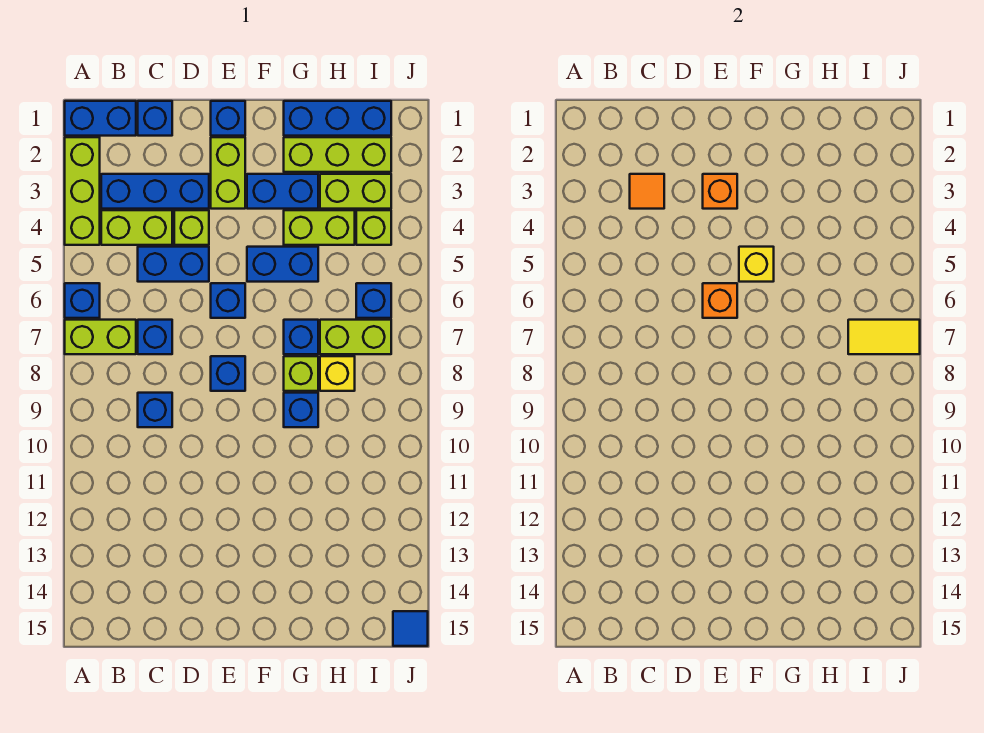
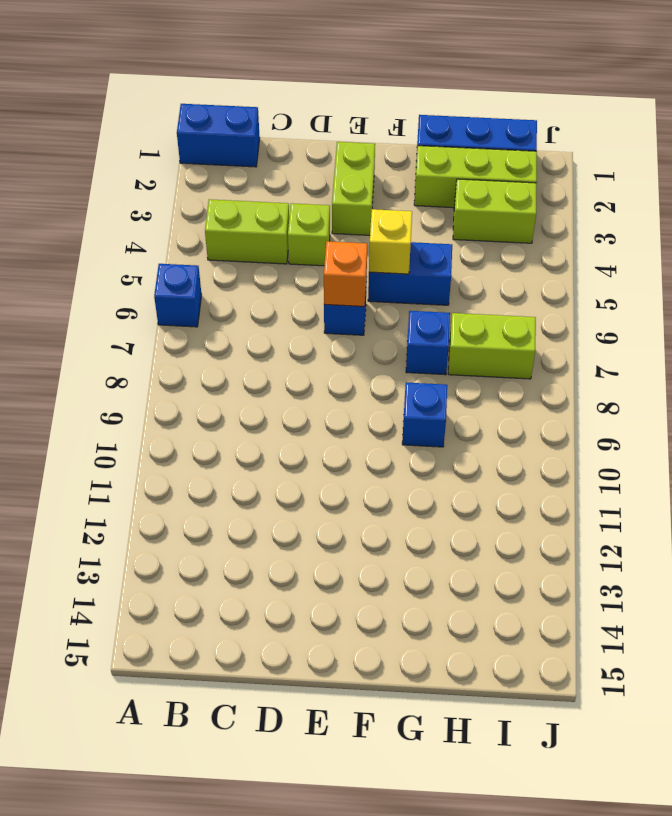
none -> lime brick A2:A4 level 1
none -> lime brick A7:B7 level 1
none -> blue brick B3:D3 level 1
none -> blue brick C1 level 1

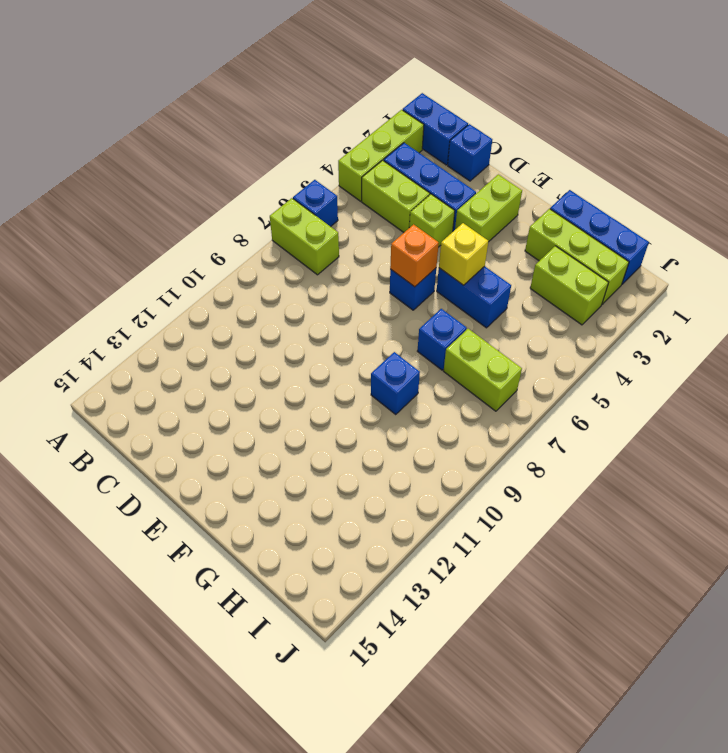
none -> blue brick C5:D5 level 1
none -> blue brick C7 level 1
none -> blue brick C9 level 1
none -> blue brick E1 level 1

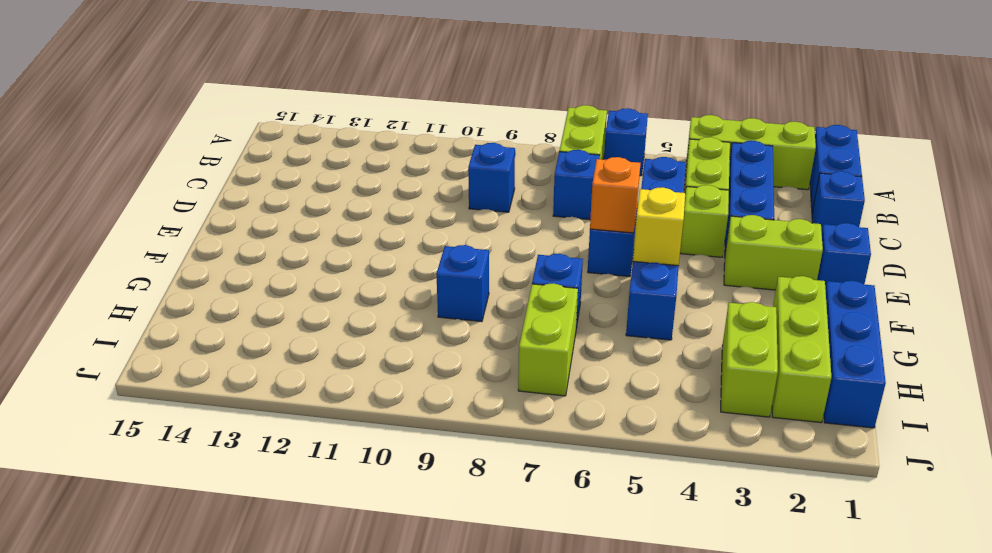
none -> blue brick E8 level 1
none -> blue brick F3:G3 level 1
none -> lime brick G4:H4 level 1
none -> lime brick G8 level 1

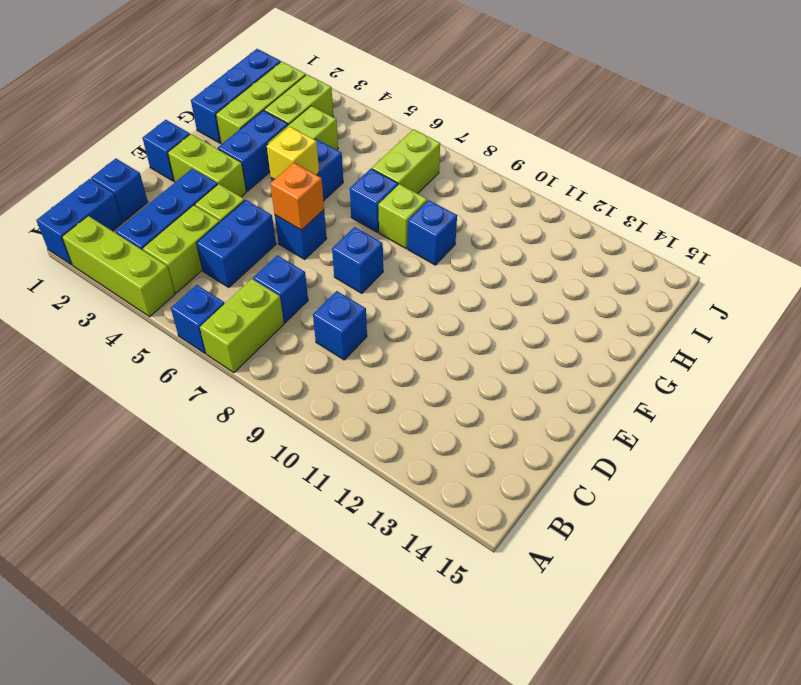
none -> yellow brick H8 level 1
none -> lime brick I4 level 1
none -> blue brick I6 level 1
none -> blue tile J15 level 1

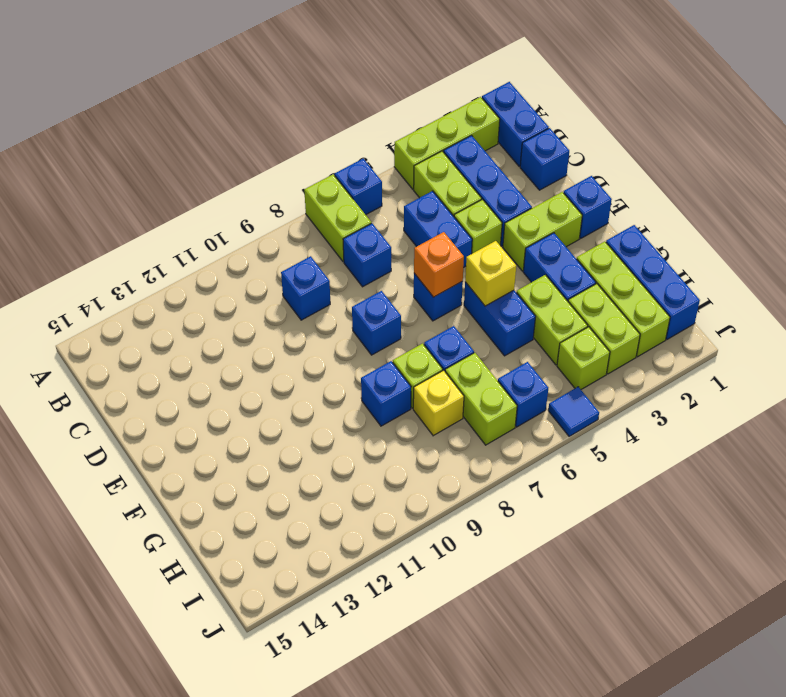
blue tile J5 level 1 -> blue tile J15 level 1
none -> orange tile C3 level 2
none -> orange brick E3 level 2
none -> yellow tile I7:J7 level 2

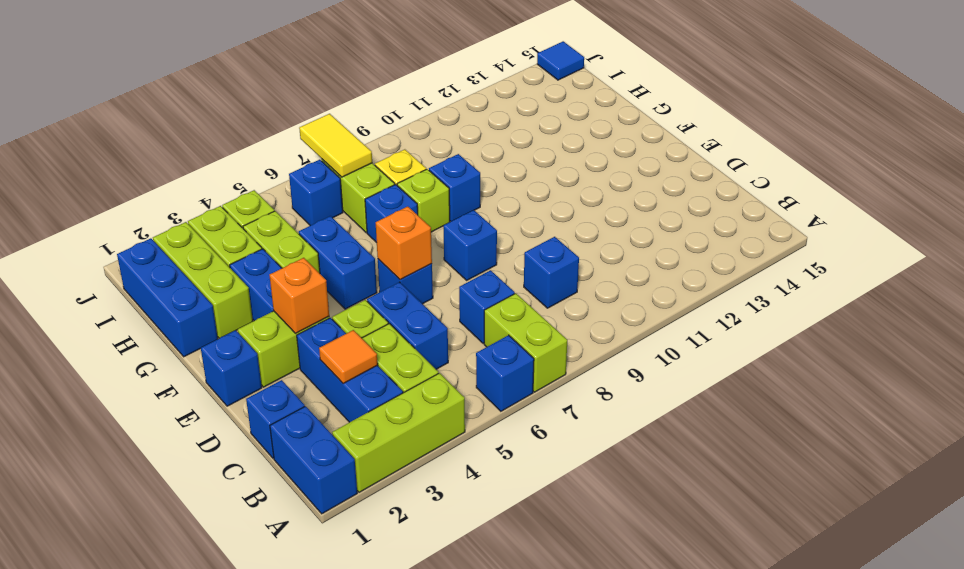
none -> yellow brick F5 level 2

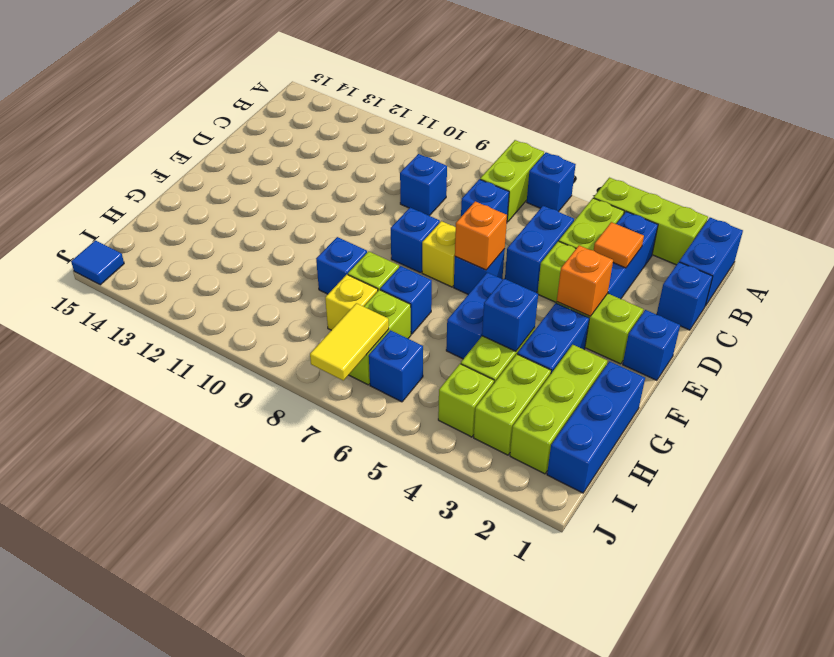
yellow brick E7 level 1 -> yellow brick F5 level 2
blue brick G4 level 2 -> none

